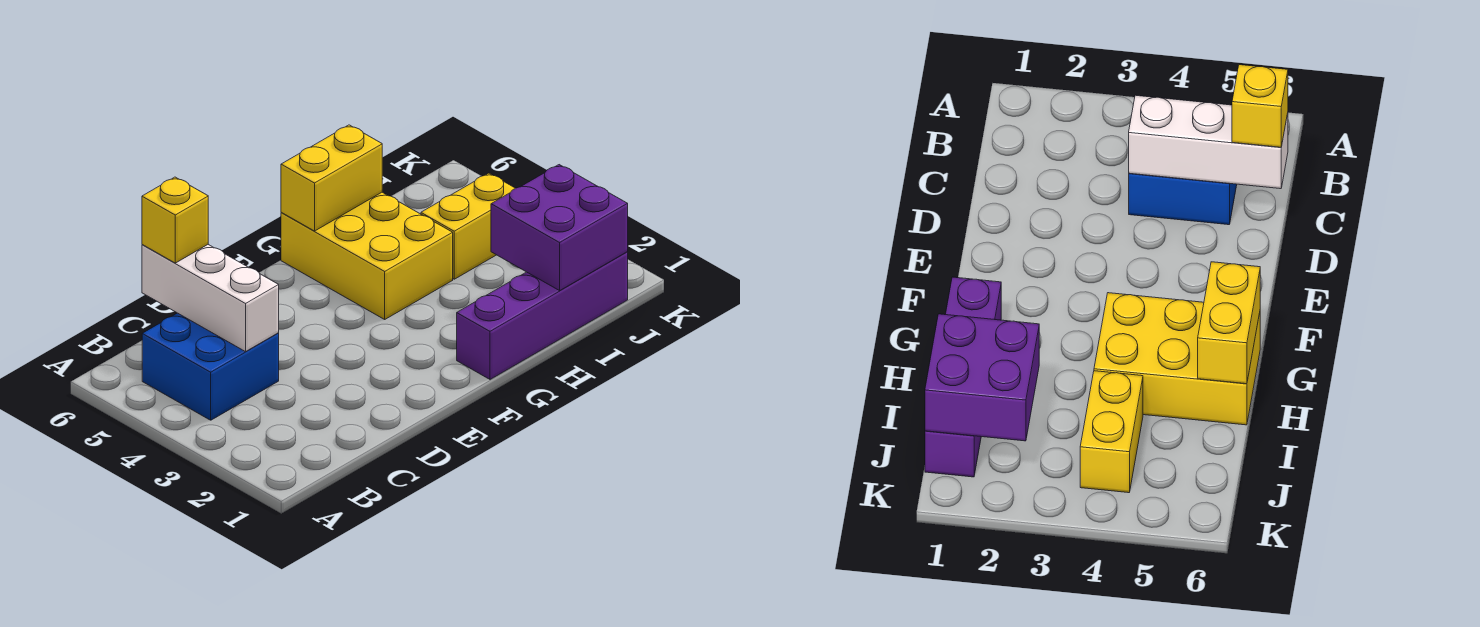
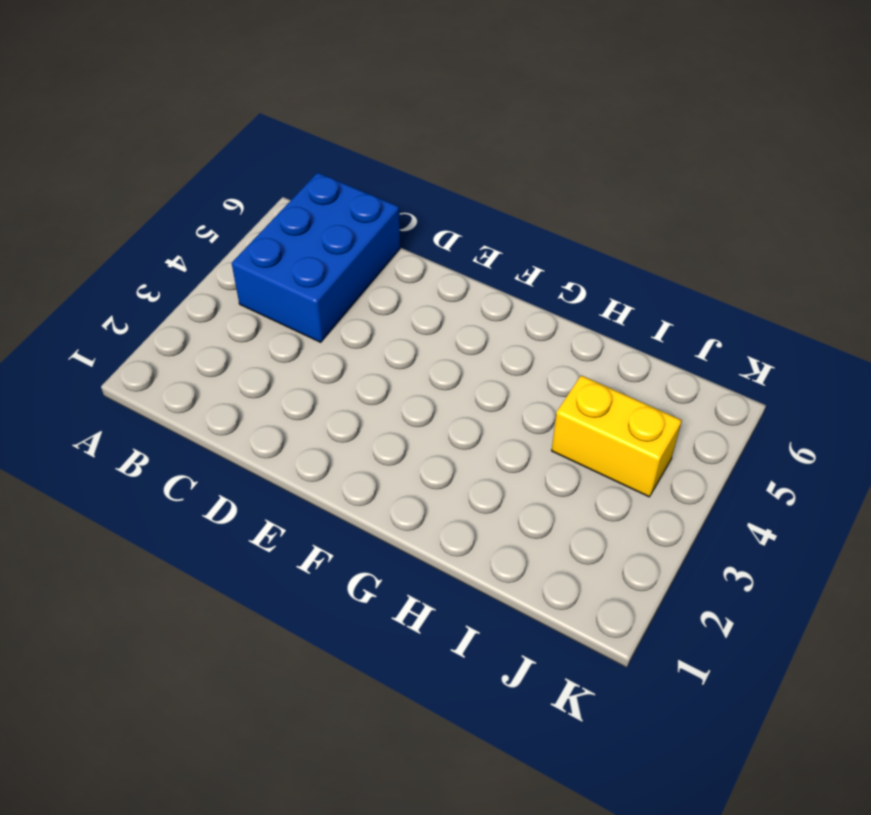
blue brick B4:C6 level 1 -> blue brick B4:C5 level 1
none -> purple brick G1:J1 level 1
none -> yellow brick G4:H6 level 1

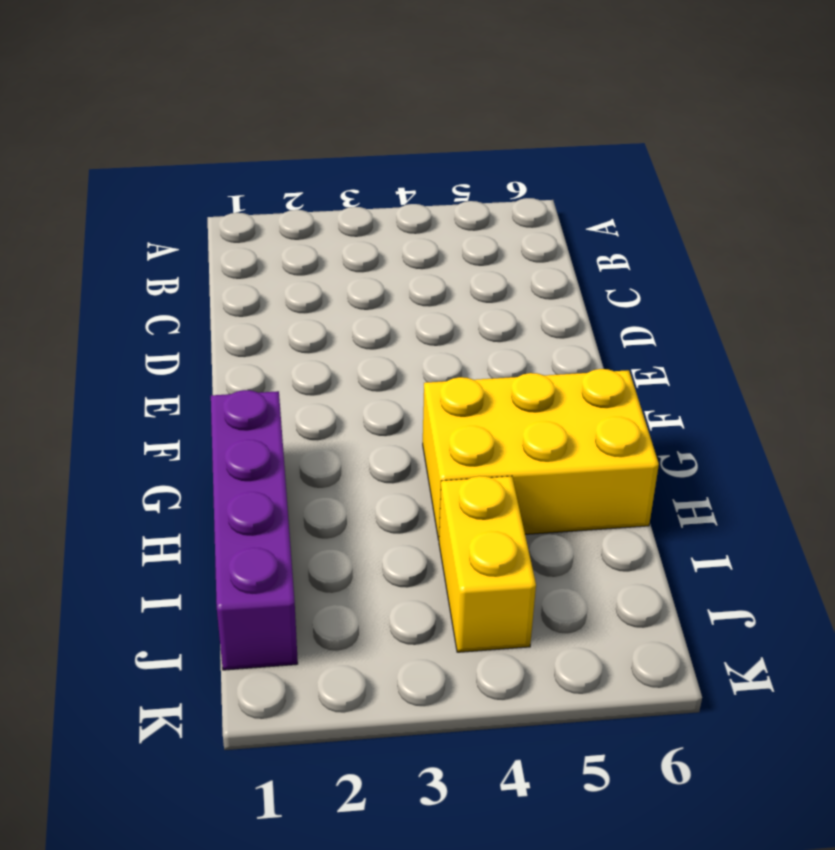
none -> blue brick B4:C5 level 1
none -> white brick C4:C6 level 2

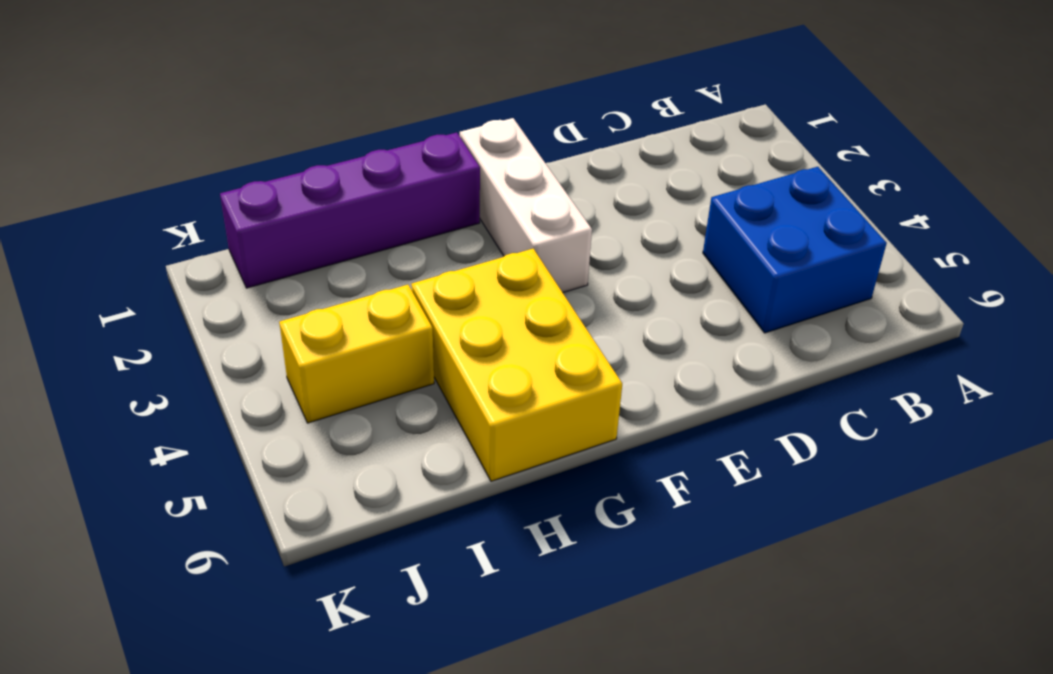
white brick F1:F3 level 1 -> white brick C4:C6 level 2
none -> yellow brick G6:H6 level 2
none -> purple brick I1:J2 level 2

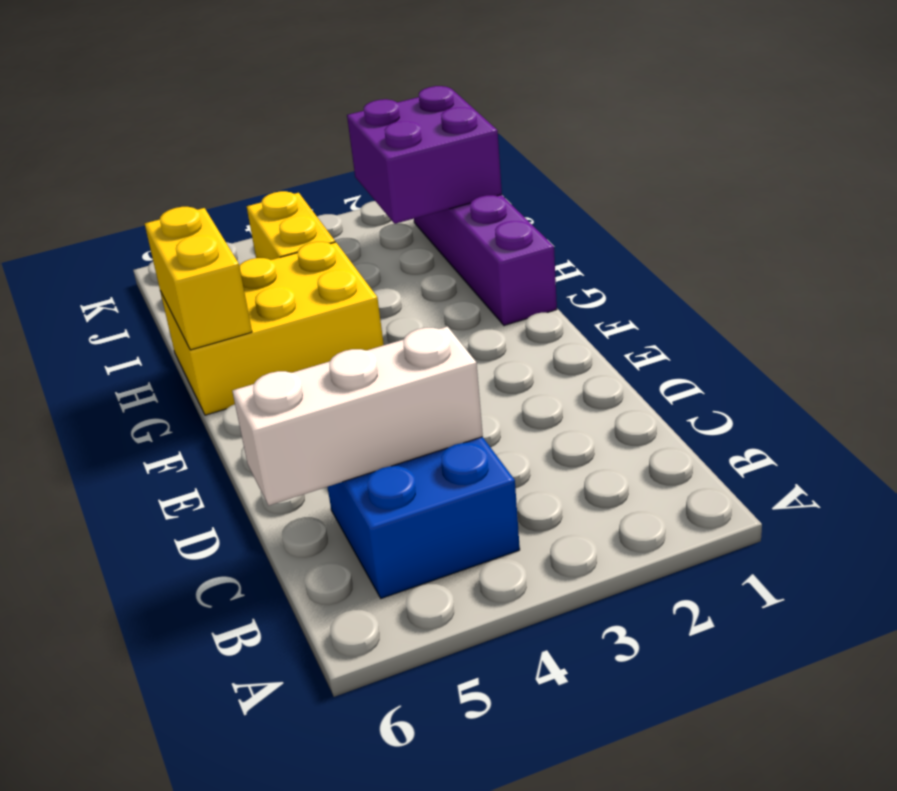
none -> yellow brick C6 level 3

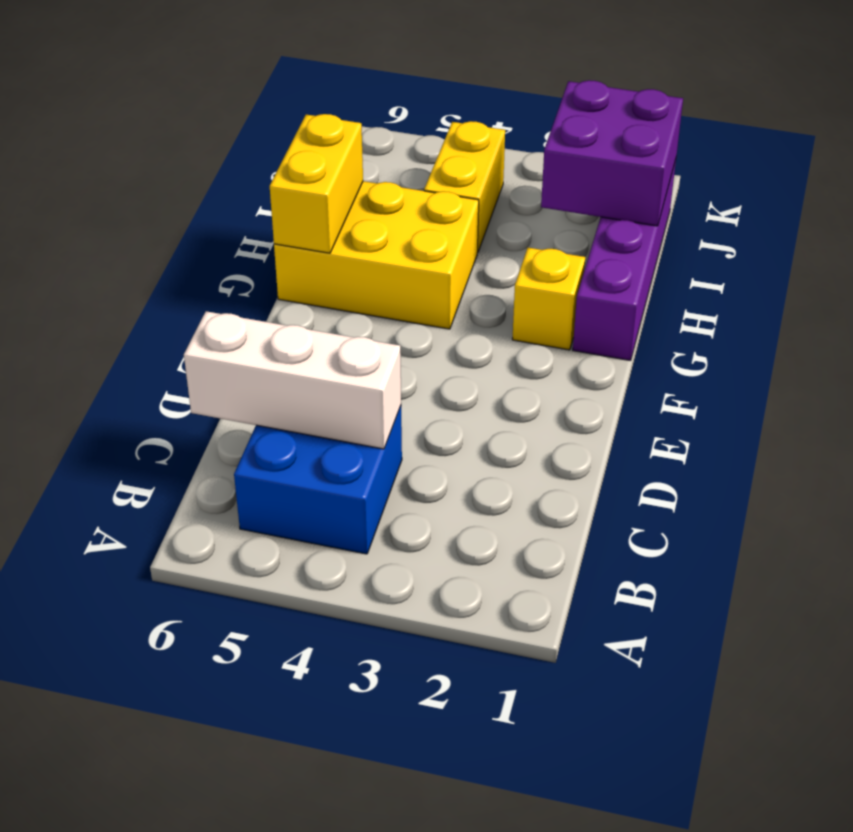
yellow brick G2 level 1 -> yellow brick C6 level 3

